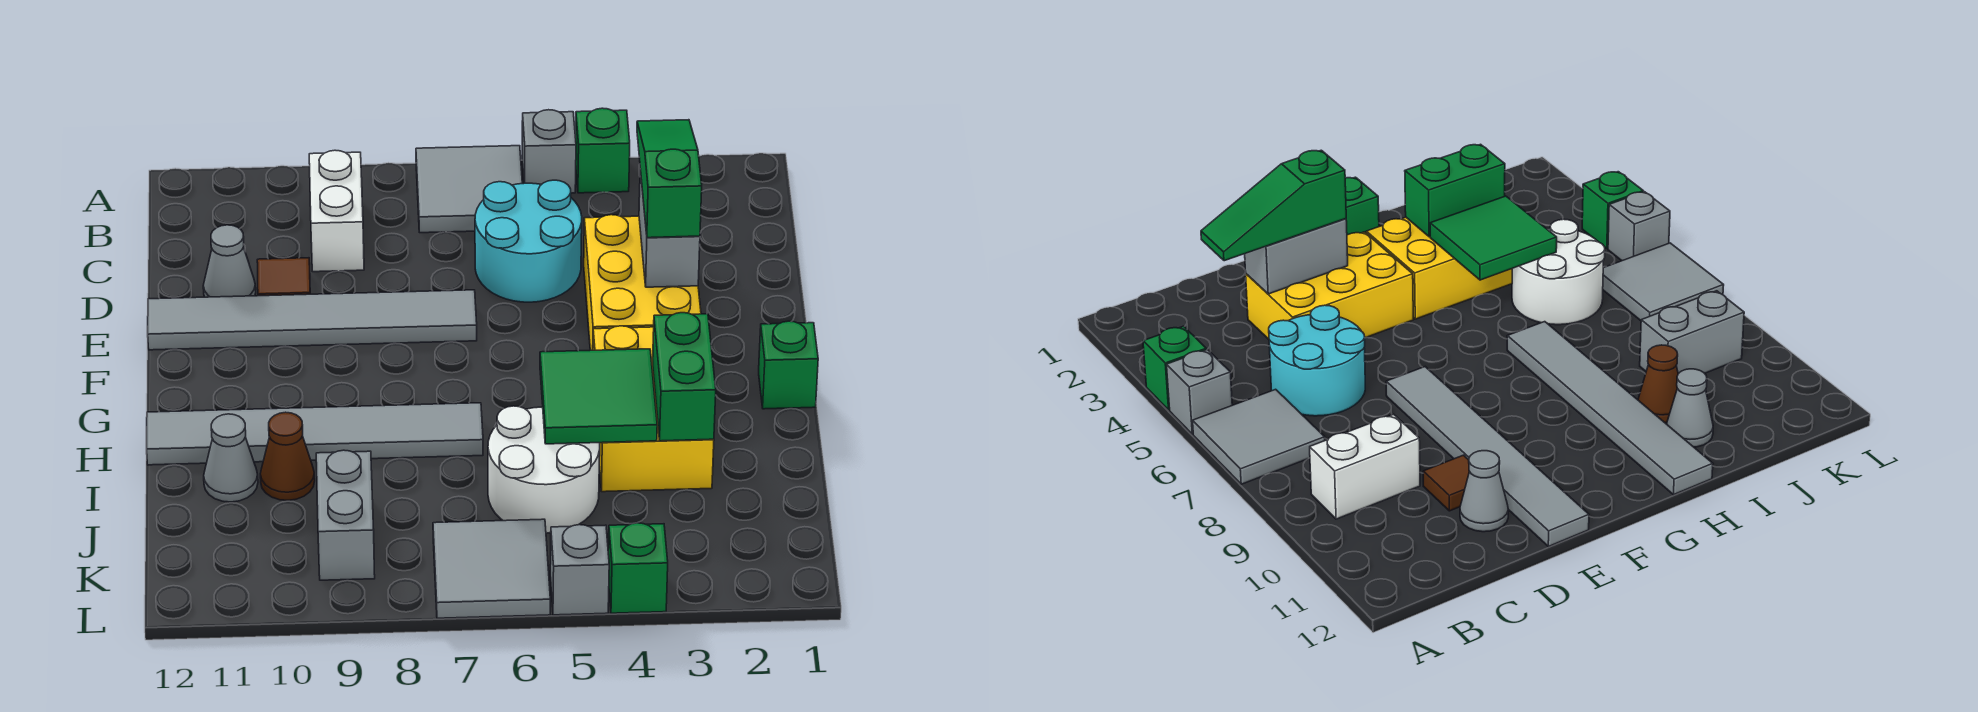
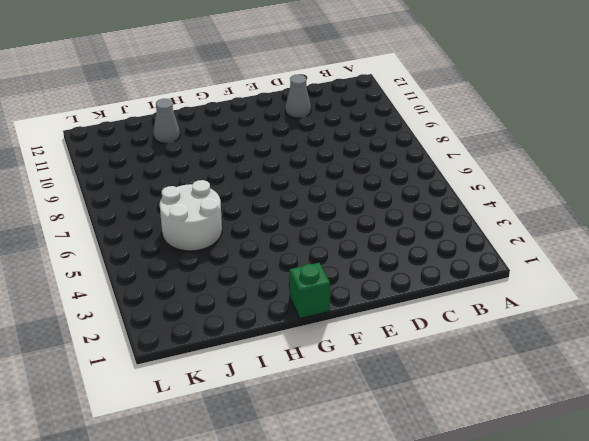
none -> green brick A4 level 1
none -> grey brick A5 level 1
none -> grey tile A6:B7 level 1

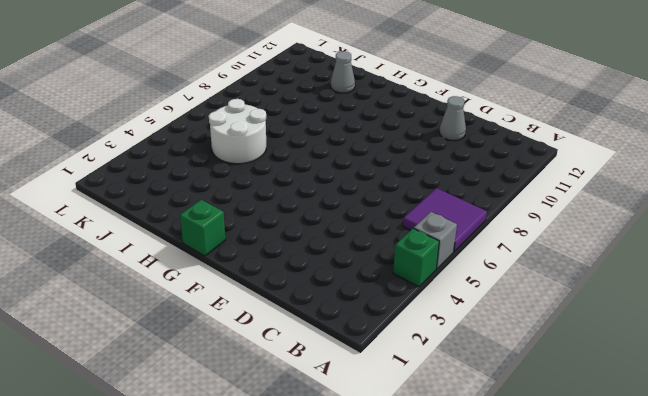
purple tile A6:B7 level 1 -> grey tile A6:B7 level 1
none -> white brick B9:C9 level 1
none -> cyan round brick C5:D6 level 1
none -> yellow brick D3:F4 level 1

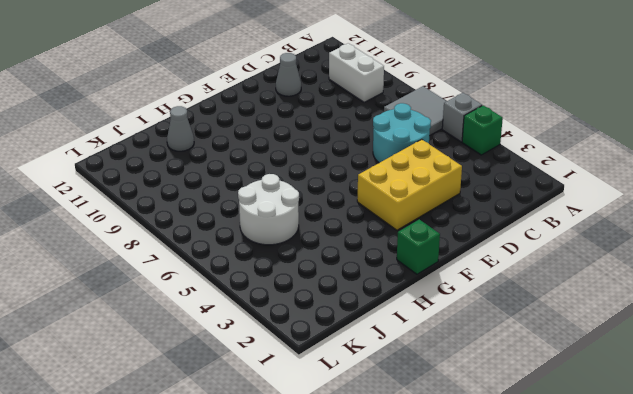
white brick B9:B10 level 1 -> white brick B9:C9 level 1
none -> brown tile D10 level 1
none -> grey tile E7:E12 level 1
none -> yellow brick G3:I4 level 1

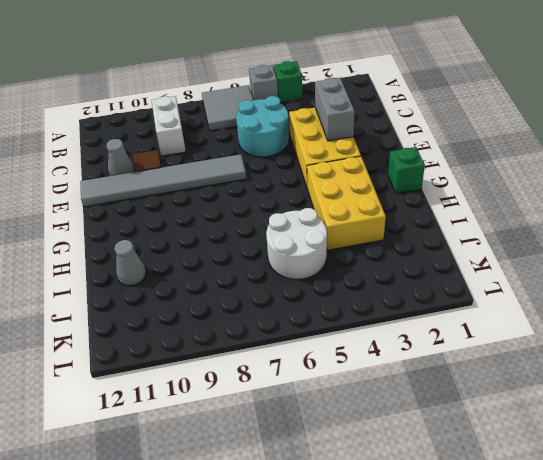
none -> grey tile H7:H12 level 1
none -> brown cone I10 level 1
none -> grey brick J9:K9 level 1

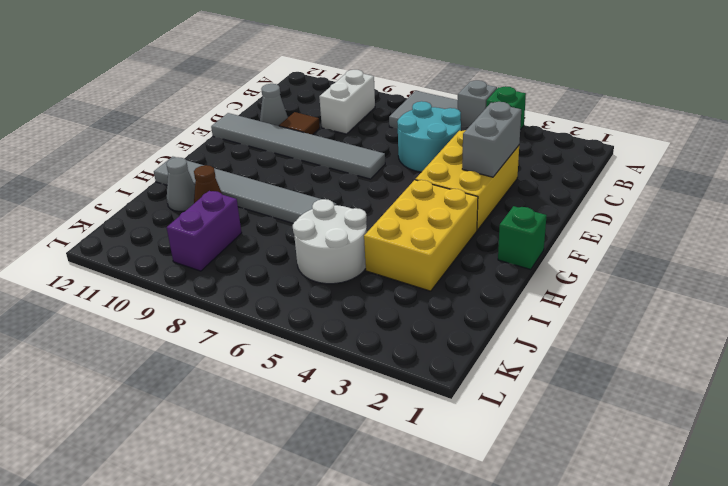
purple brick J9:K9 level 1 -> grey brick J9:K9 level 1
none -> grey tile K6:L7 level 1
none -> green brick L4 level 1
none -> grey brick L5 level 1

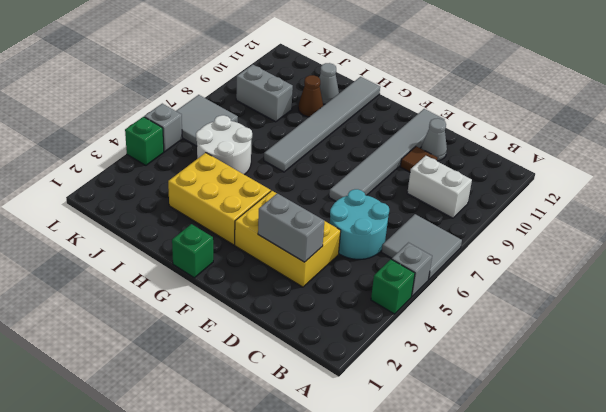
none -> green brick H3:I3 level 2
none -> green tile H4:I5 level 2
none -> green slope C3:E3 level 3 top E

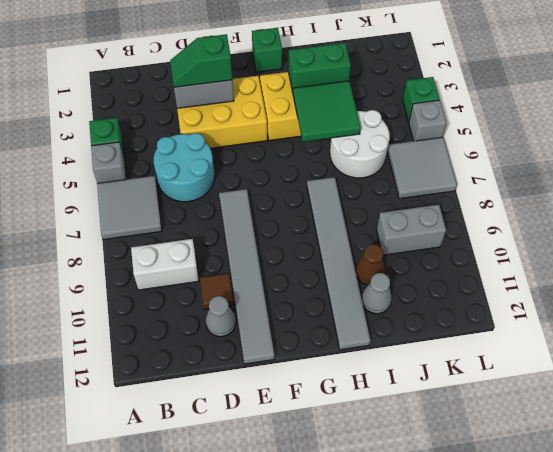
green slope D3:E3 level 3 top E -> green slope C3:E3 level 3 top E

